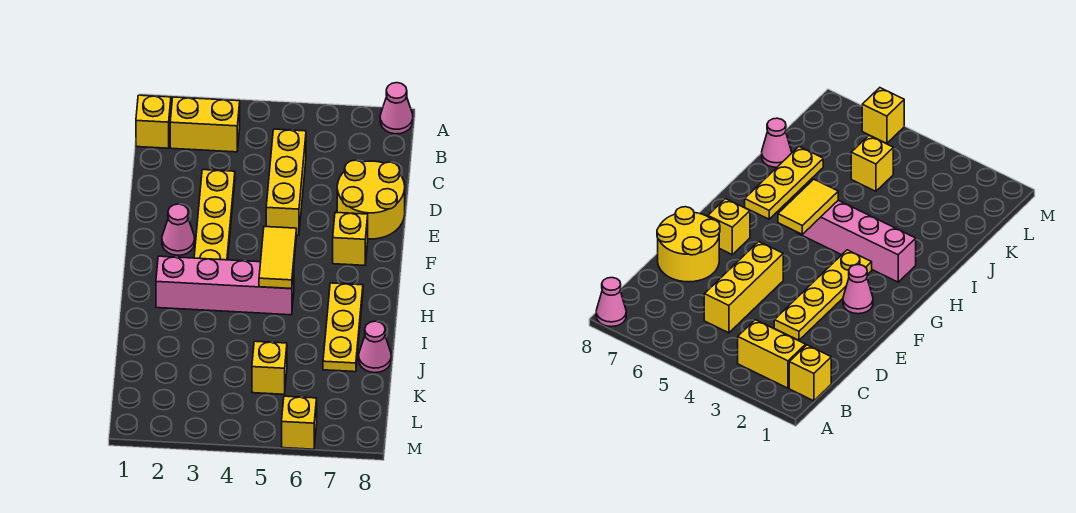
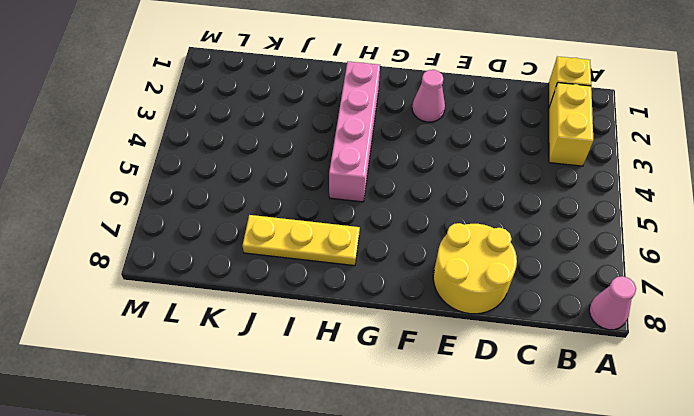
none -> yellow brick C5:E5 level 1
none -> yellow plate D3:G3 level 1
none -> yellow brick F7 level 1

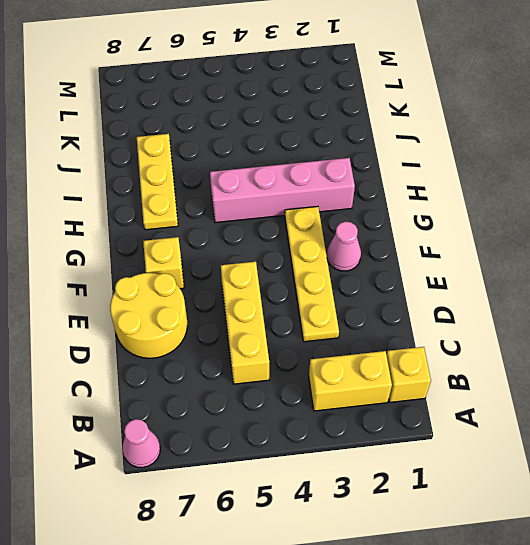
none -> pink cone J8 level 1
none -> yellow brick K5 level 1
none -> yellow brick M6 level 1

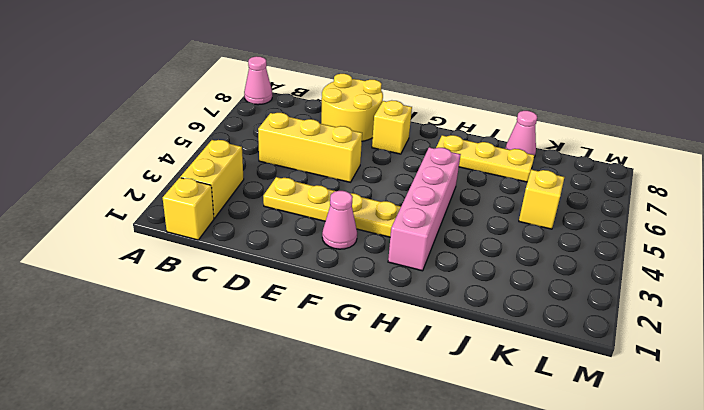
none -> yellow brick M6 level 1
none -> yellow tile G5:H5 level 2

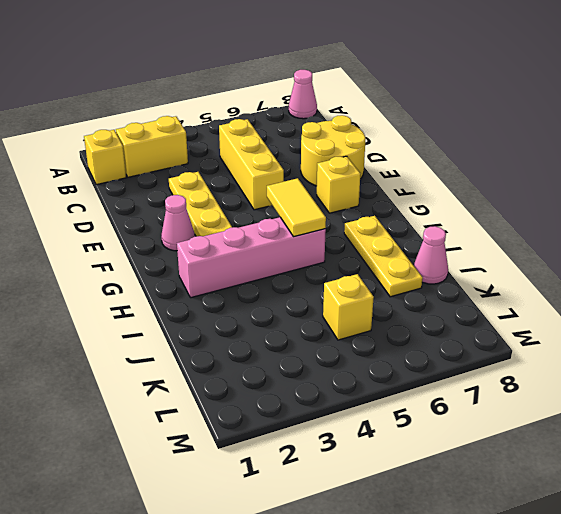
none -> yellow brick M6 level 1

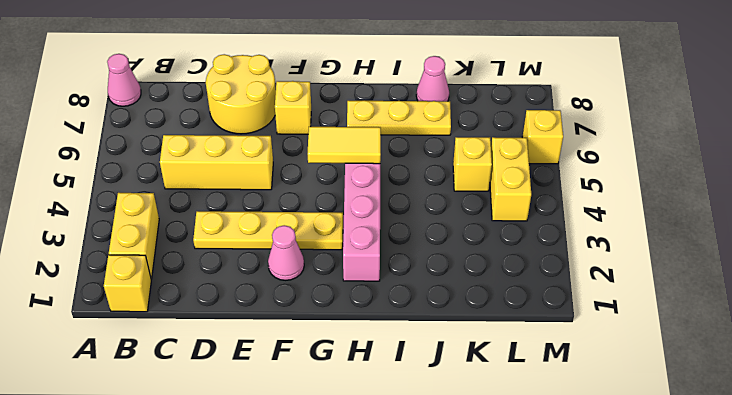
yellow brick L4:L5 level 1 -> none

